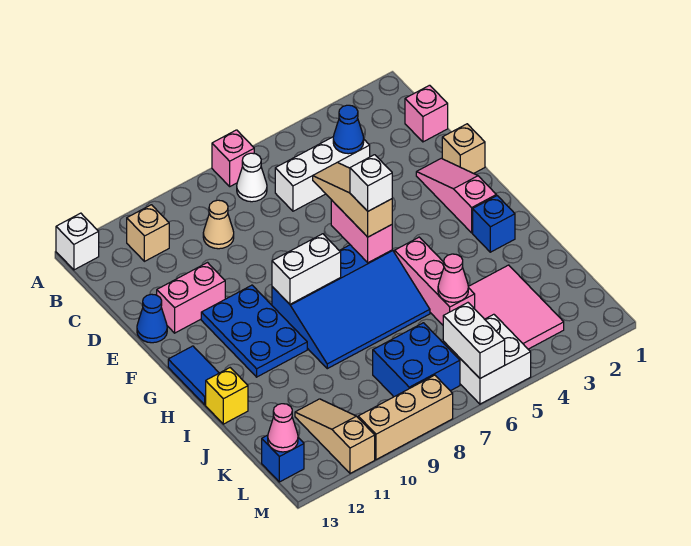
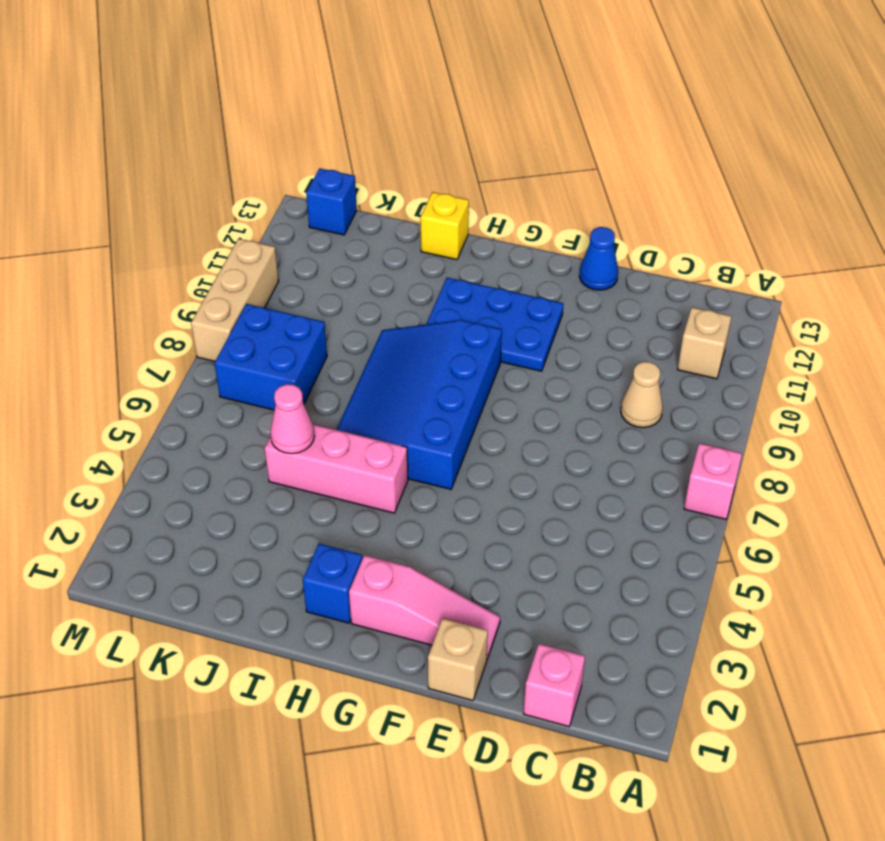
none -> white brick A13 level 1
none -> white cone B7 level 1
none -> white brick C4:C6 level 1
none -> pink brick E11:E12 level 1

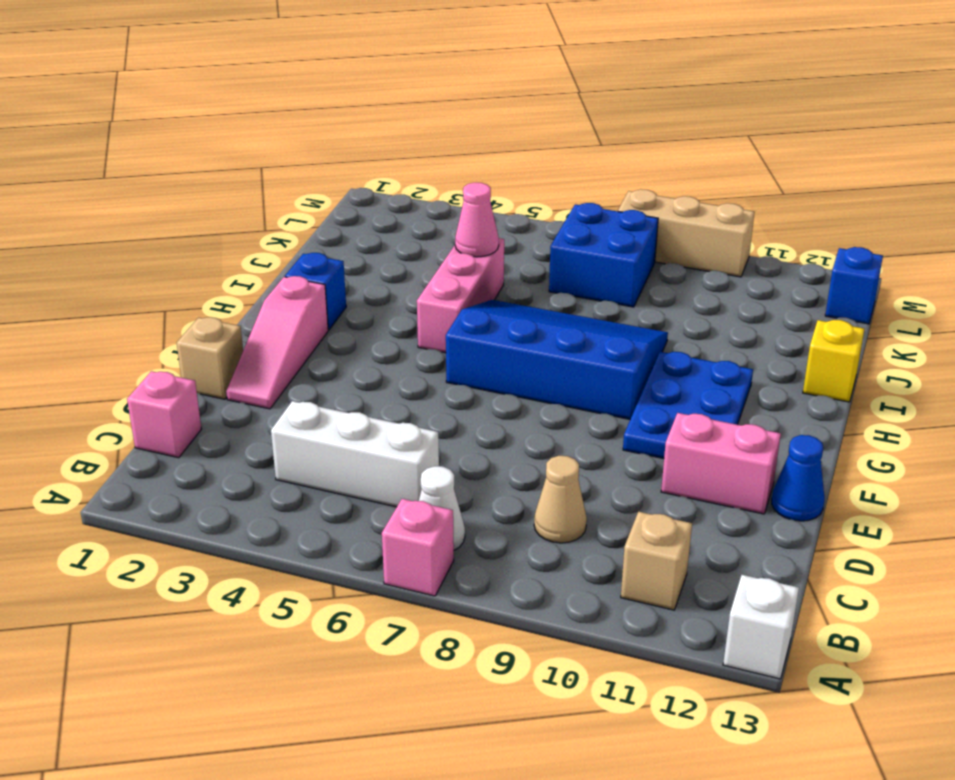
none -> blue tile G13:H13 level 1
none -> pink tile J3:L4 level 1
none -> tan slope K11:M11 level 1 top M
none -> white brick L5:M6 level 1

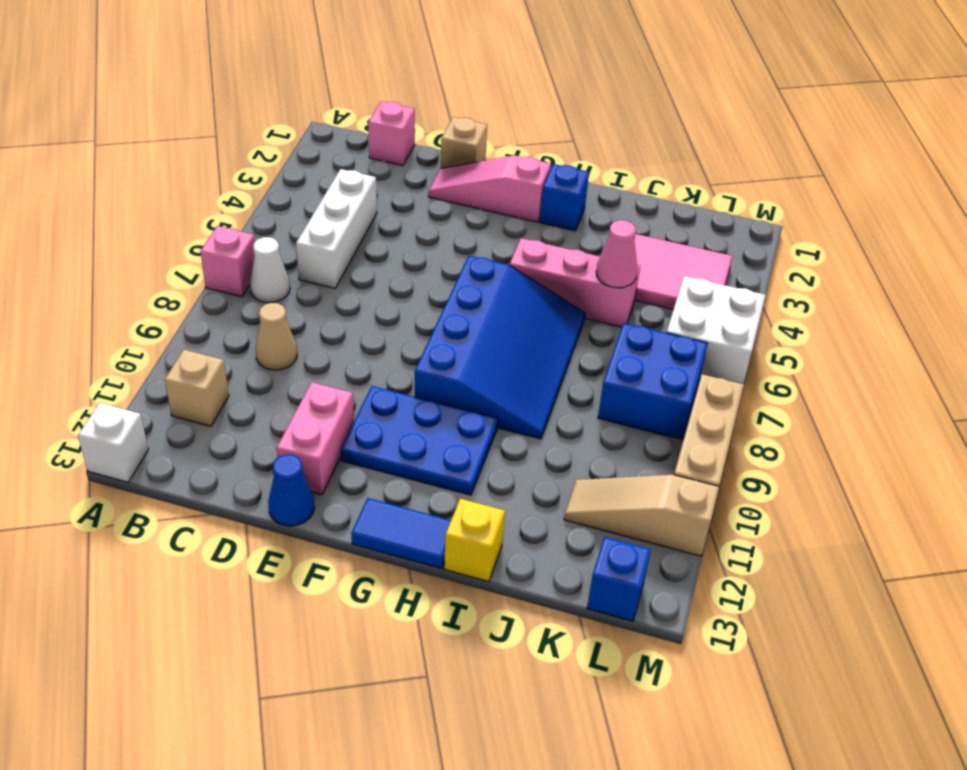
none -> blue cone C4 level 2
none -> pink brick F6:G6 level 2
none -> white brick G8:G9 level 2
none -> white brick L6:M6 level 2

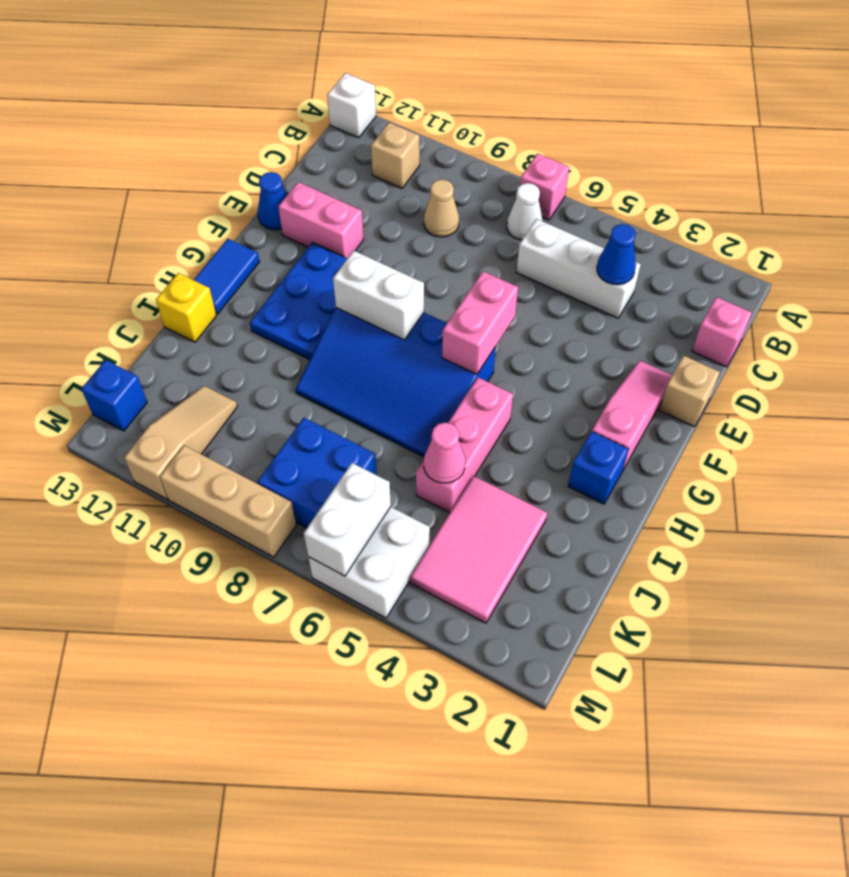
none -> pink cone L13 level 2
none -> tan slope E6:G6 level 3 top G
none -> white brick G6 level 4

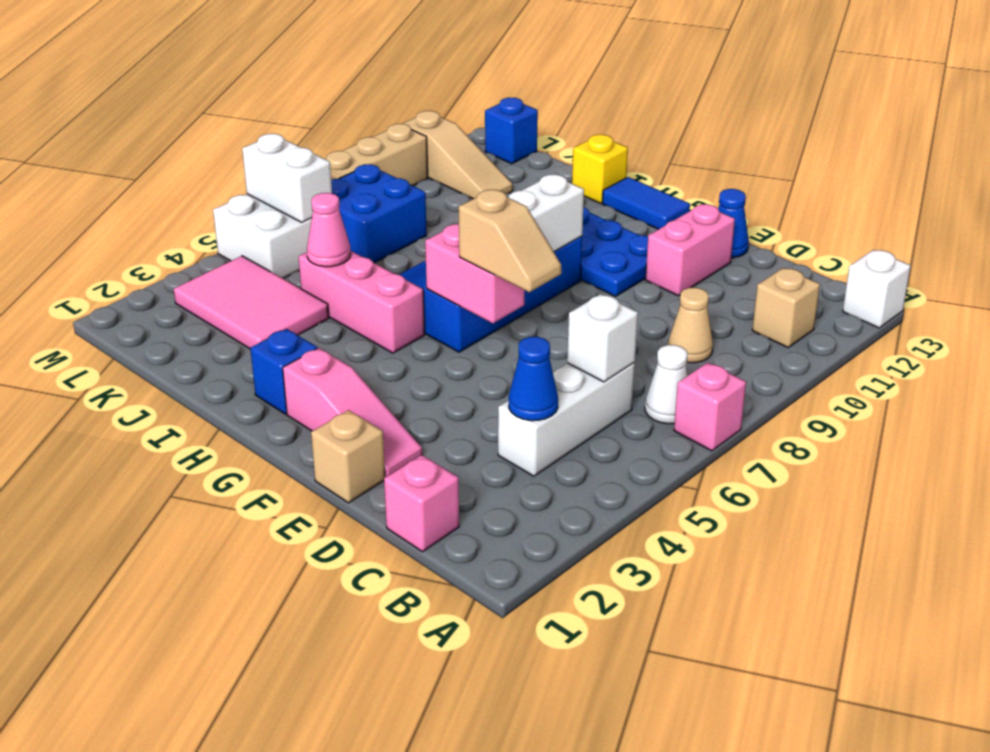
white brick C6 level 2 -> white brick G6 level 4
tan slope E6:F6 level 3 top F -> tan slope E6:G6 level 3 top G
none -> pink cone L13 level 2

